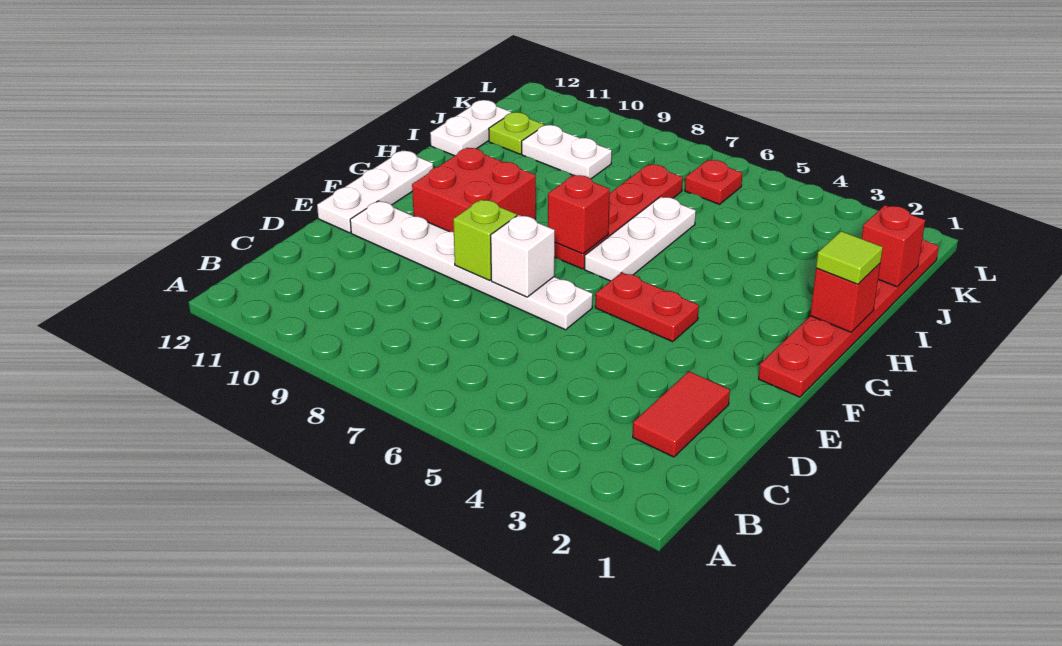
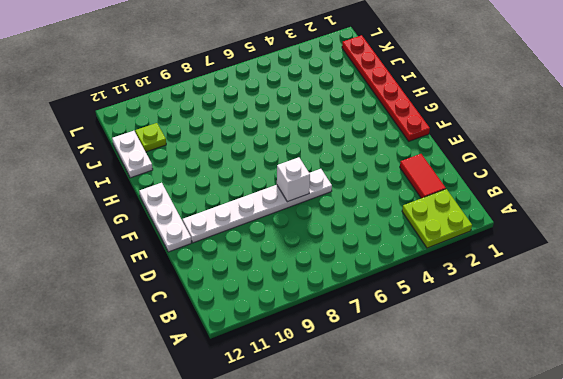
lime plate A2:B3 level 1 -> none
none -> red plate F4:F5 level 1
none -> red brick F9:G10 level 1
none -> white plate G6:I6 level 1

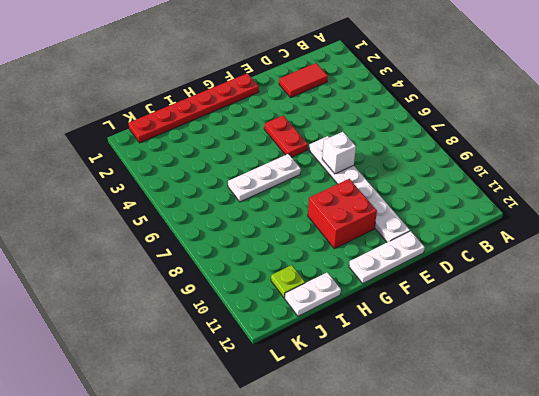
none -> red plate G7:J7 level 1
none -> white plate J9:J10 level 1
none -> red plate K6 level 1

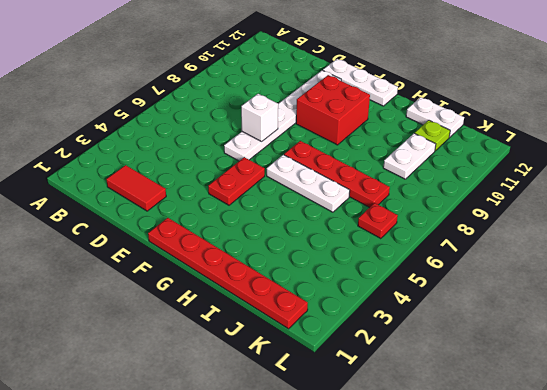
none -> lime brick E8 level 2
none -> red brick G7 level 2
none -> red brick H1 level 2

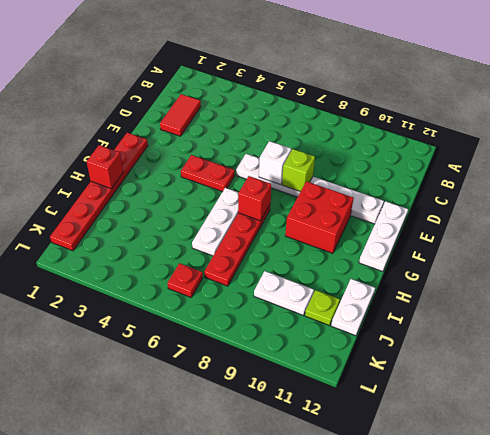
none -> red brick J1 level 2
none -> lime tile H1 level 3

